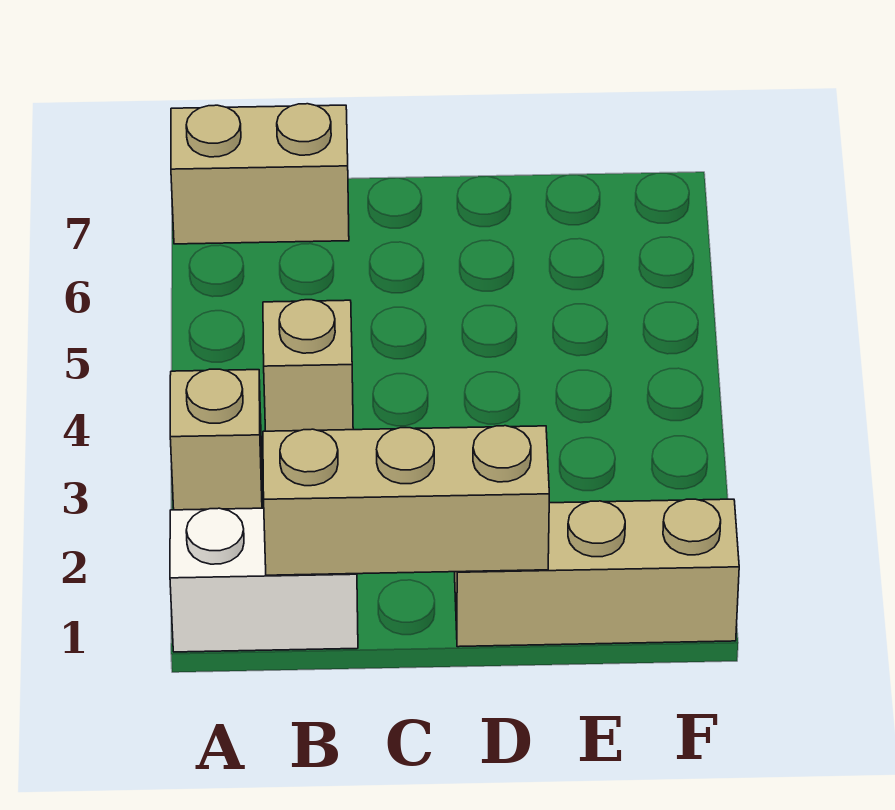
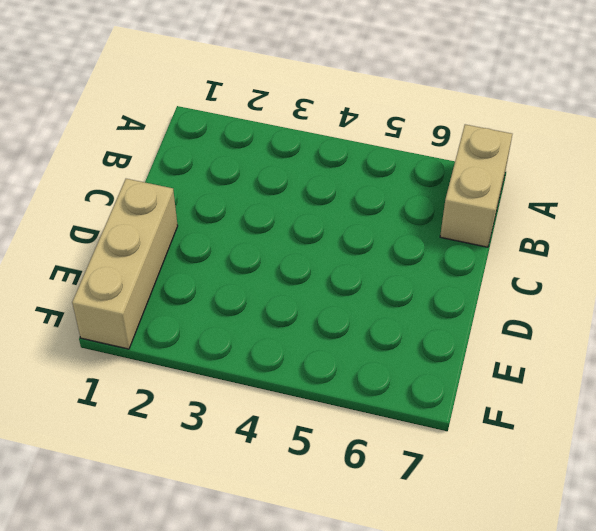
none -> white brick A1:B1 level 1
none -> tan brick A3 level 1

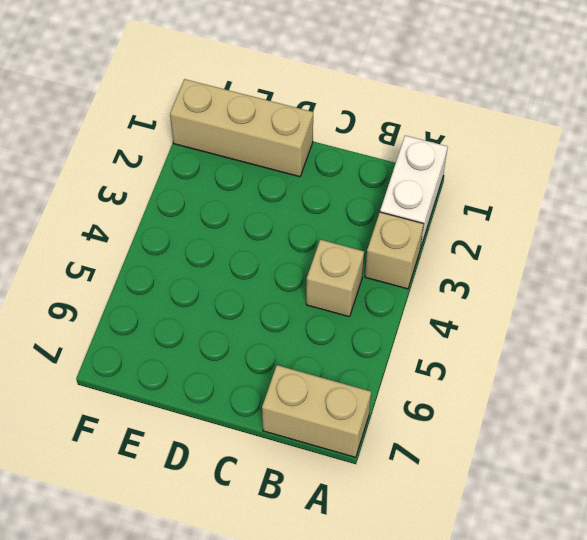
white brick A1:A2 level 1 -> white brick A1:B1 level 1
none -> tan brick B1:D1 level 2

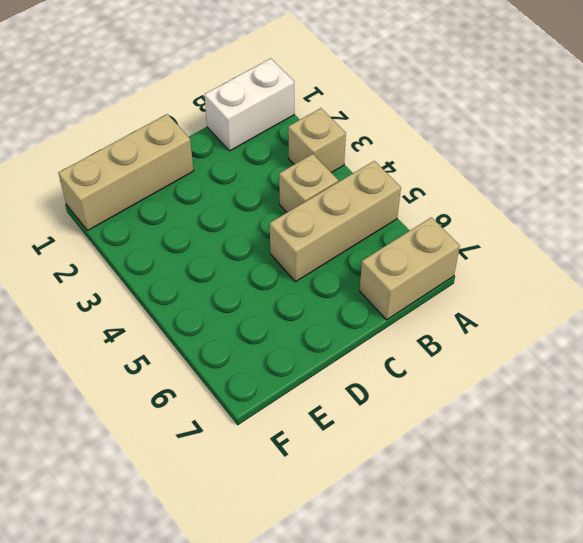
tan brick A5:C5 level 1 -> tan brick B1:D1 level 2

